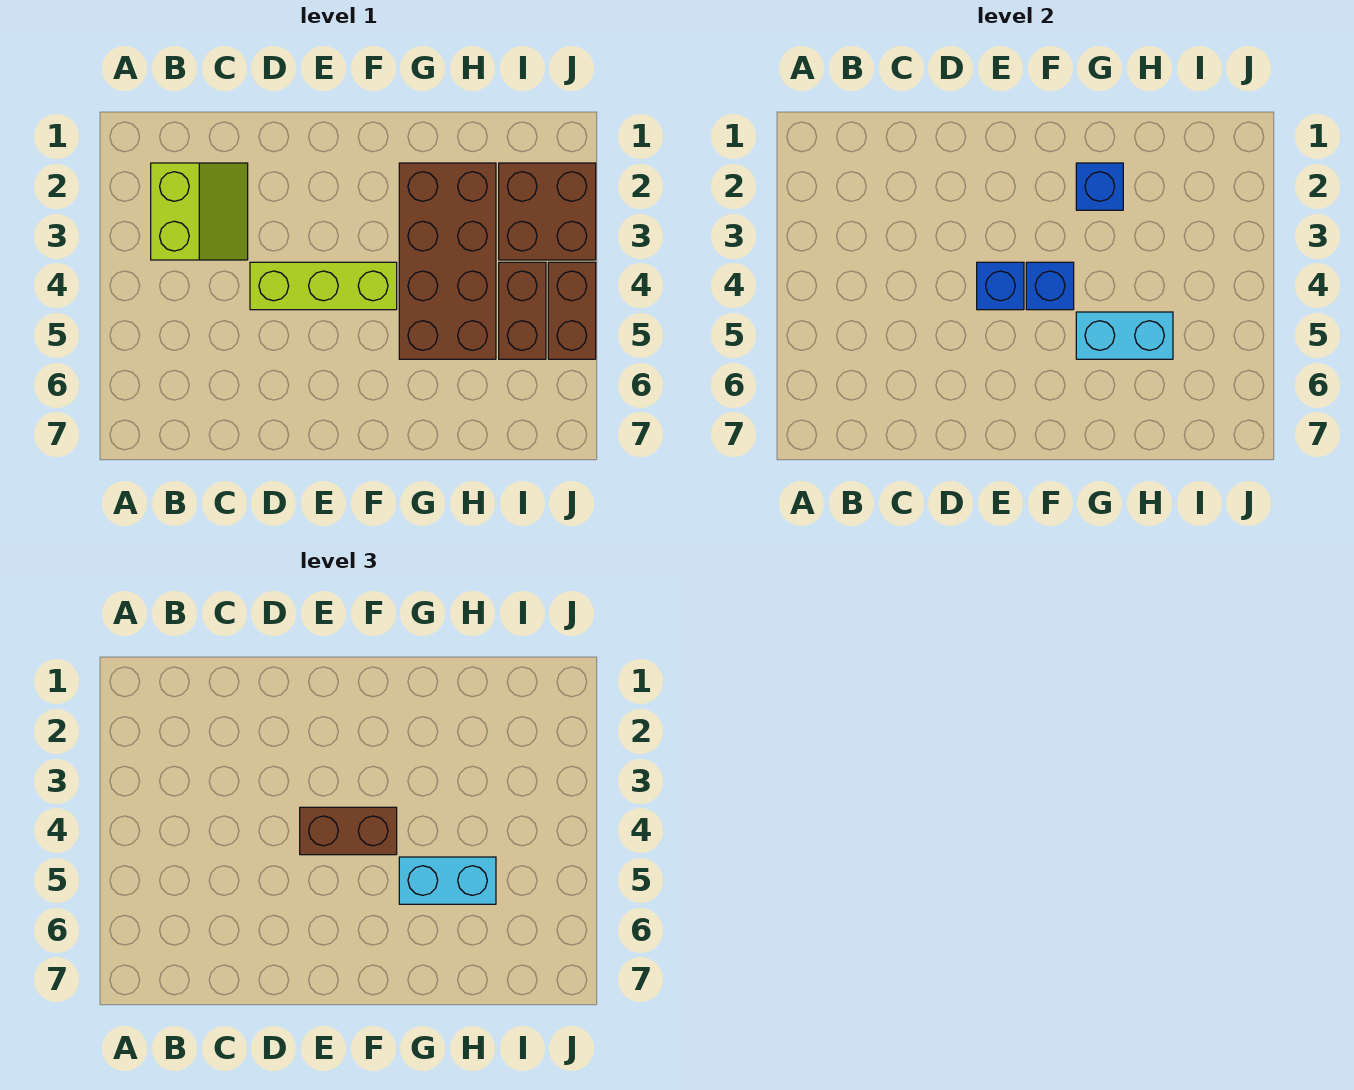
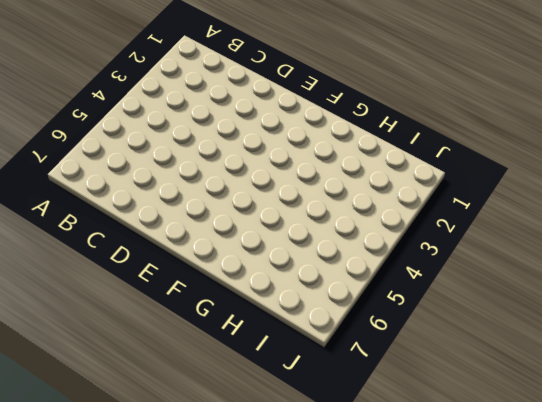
none -> lime slope B2:C3 level 1 top B
none -> lime brick D4:F4 level 1
none -> brown brick G2:H5 level 1

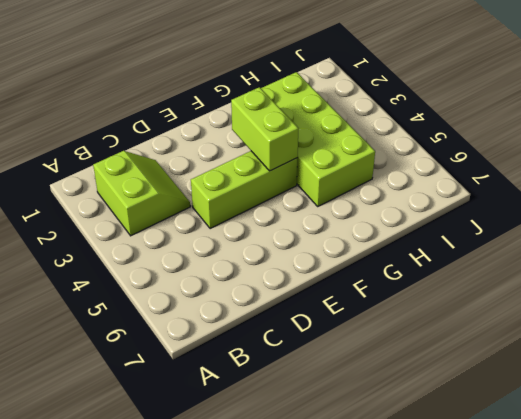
lime brick F3:F4 level 2 -> blue brick F4 level 2
lime brick G2:H5 level 1 -> brown brick G2:H5 level 1
none -> brown brick I2:J3 level 1
none -> brown brick I4:I5 level 1
none -> brown brick J4:J5 level 1

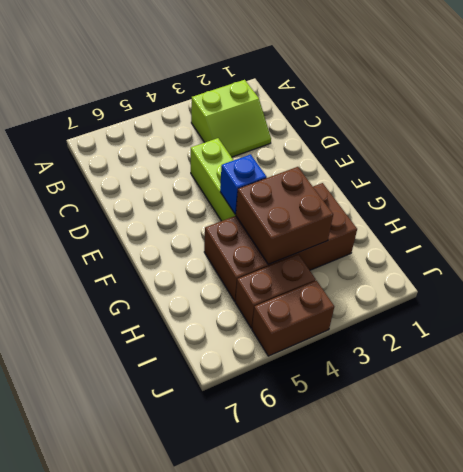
brown brick G3:H4 level 2 -> brown brick I2:J3 level 1
none -> blue brick E4 level 2
none -> blue brick G2 level 2
none -> cyan brick G5:H5 level 2

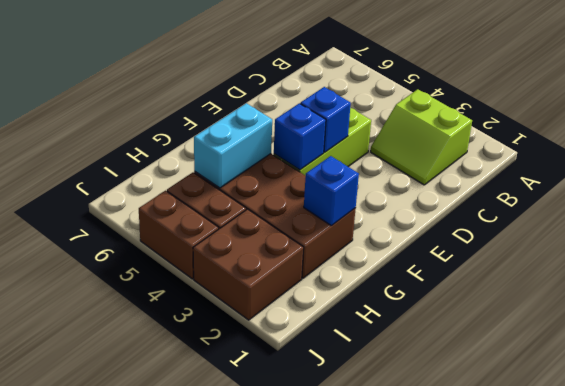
none -> brown brick E4:F4 level 3
none -> cyan brick G5:H5 level 3

